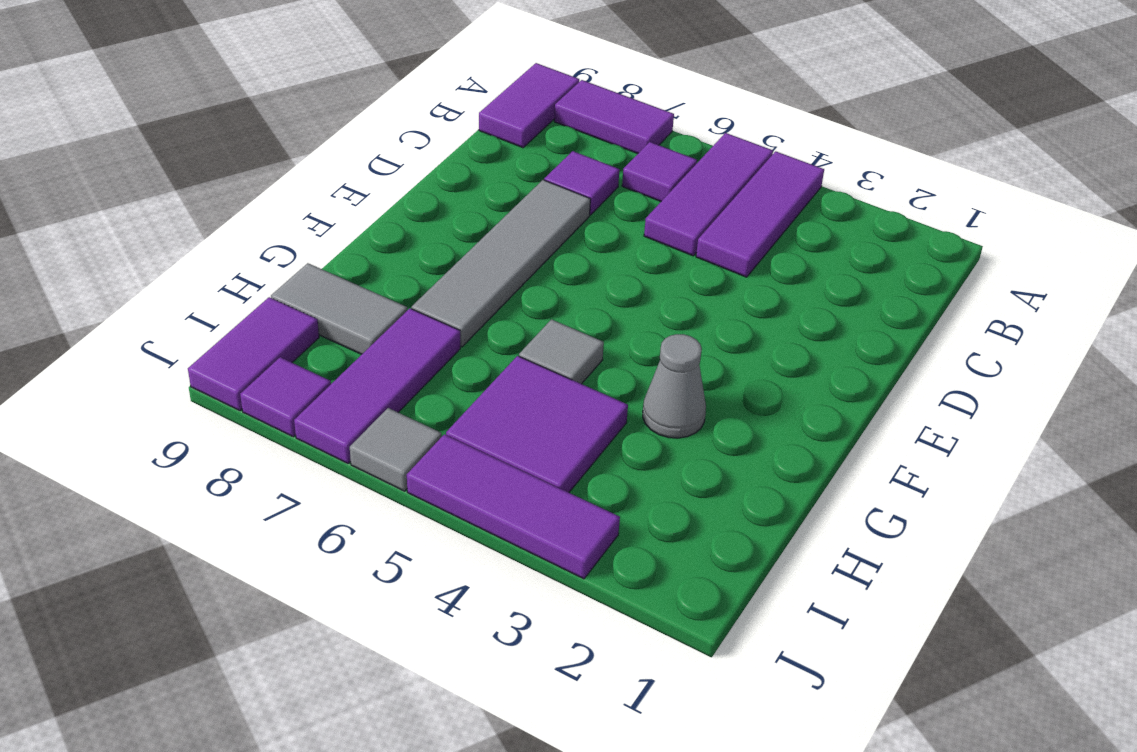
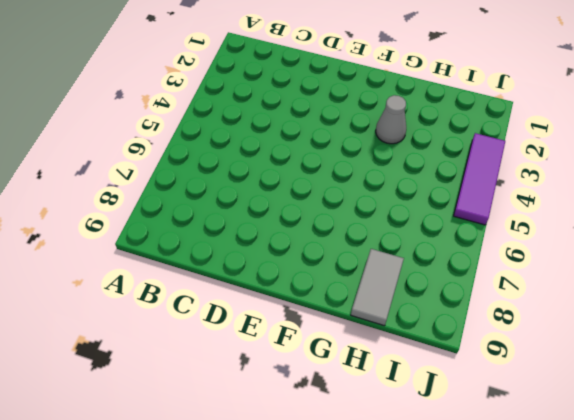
none -> purple tile A4:C4 level 1
none -> purple tile A5:C5 level 1
none -> purple tile A7:A8 level 1

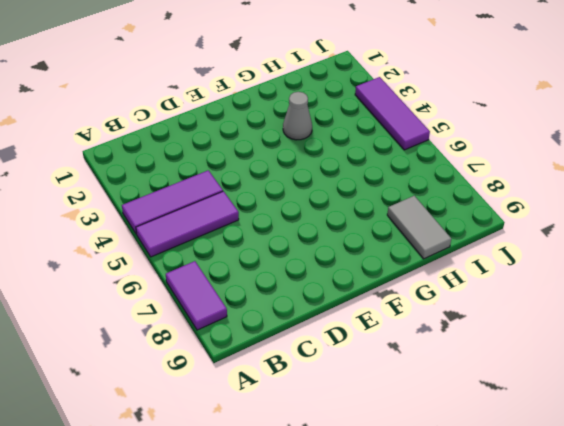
none -> purple tile A9:B9 level 1
none -> purple tile B6 level 1
none -> purple tile C7 level 1

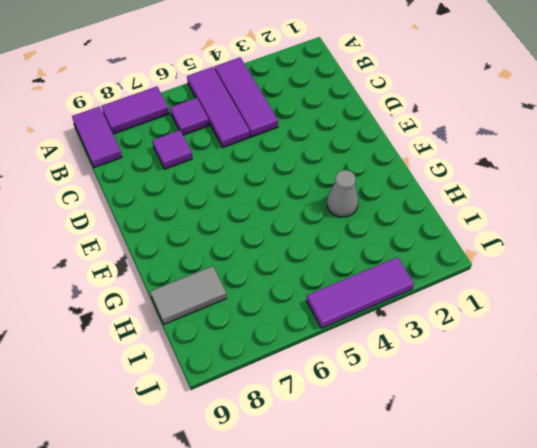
none -> grey tile D7:G7 level 1
none -> grey tile G5 level 1
none -> purple tile H4:I5 level 1

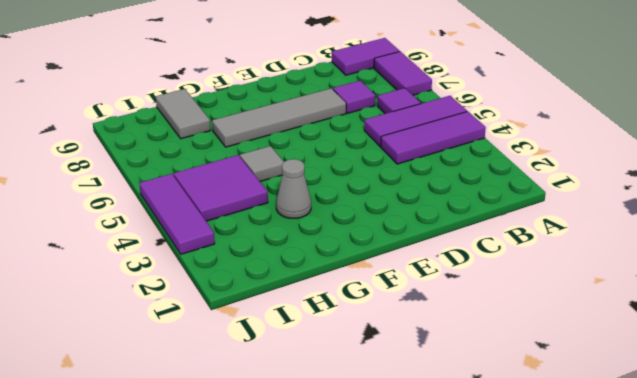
none -> purple tile H7:J7 level 1
none -> purple tile I9:J9 level 1
none -> grey tile J6 level 1

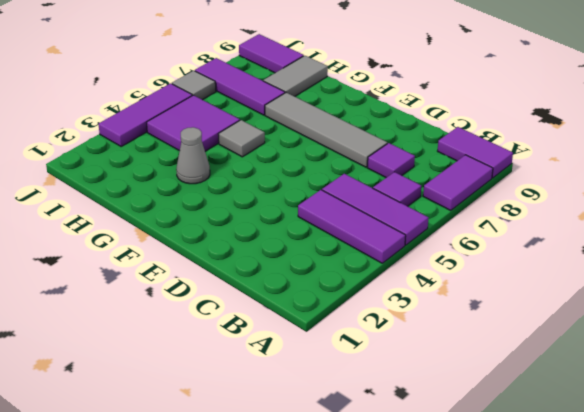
none -> purple tile J8 level 1

